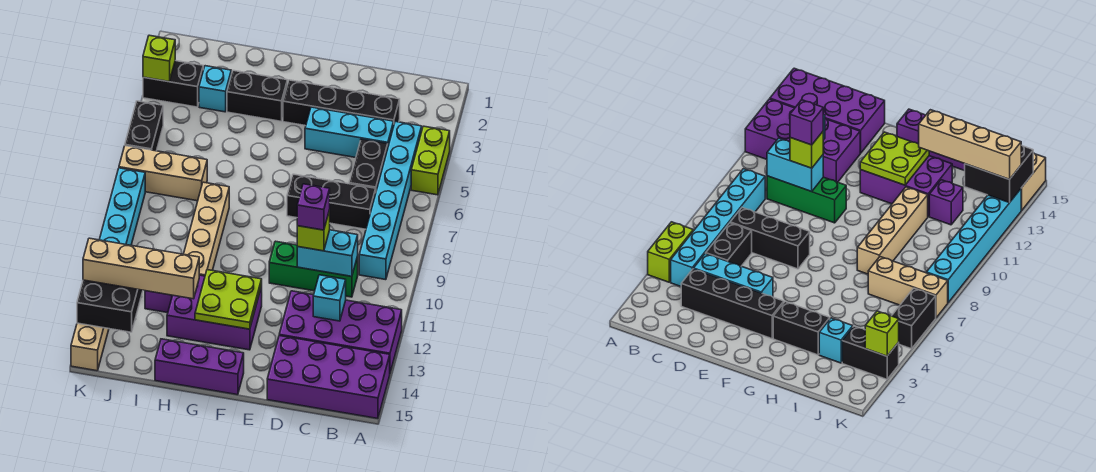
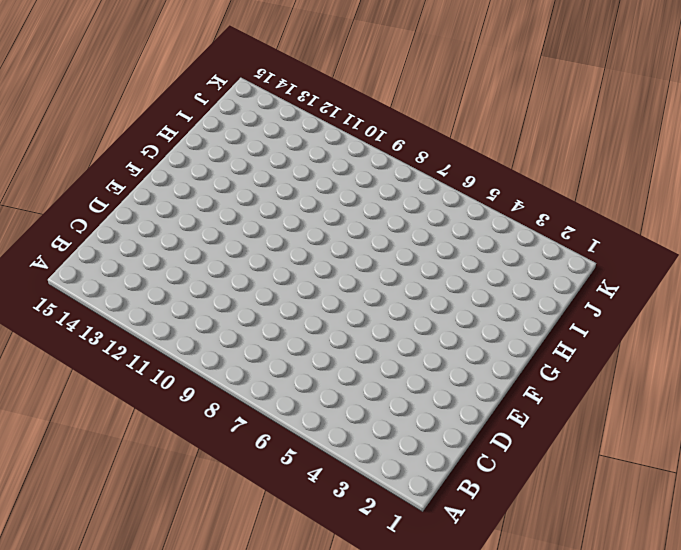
none -> lime brick A4:A5 level 1
none -> purple brick A12:D13 level 1
none -> purple brick A14:D15 level 1

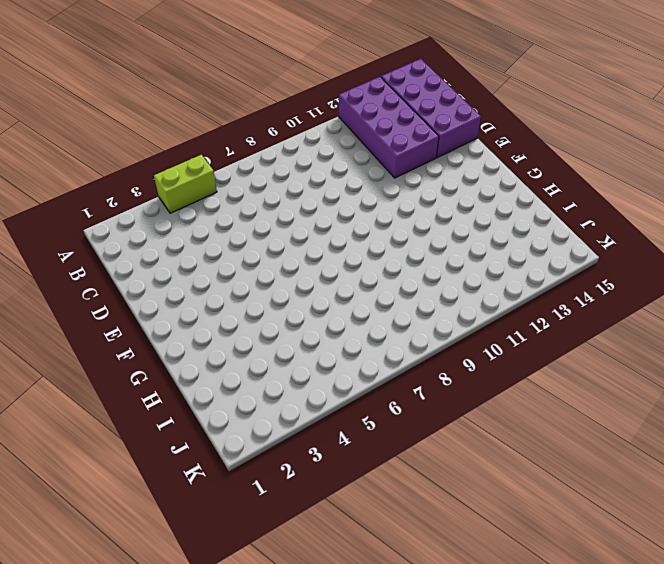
none -> cyan brick B4:B9 level 1
none -> black brick C3:F3 level 1
none -> cyan brick C4:E4 level 1

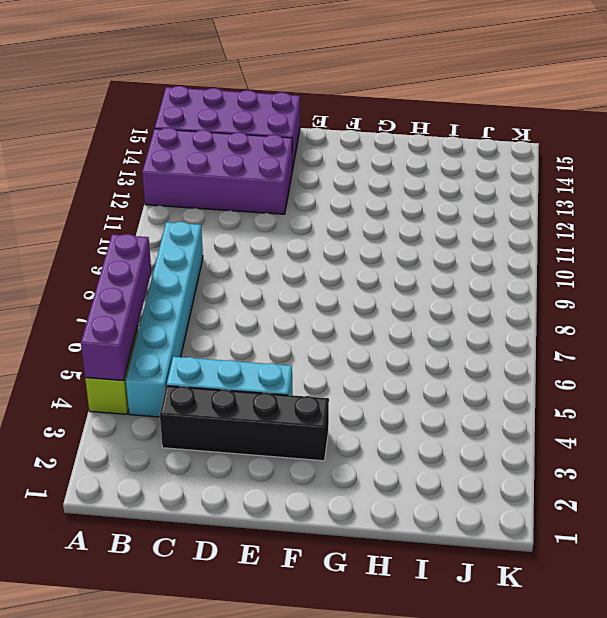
purple brick A4:A7 level 2 -> none
none -> black brick C5:C6 level 1
none -> black brick C7:E7 level 1
none -> green brick C10:E10 level 1

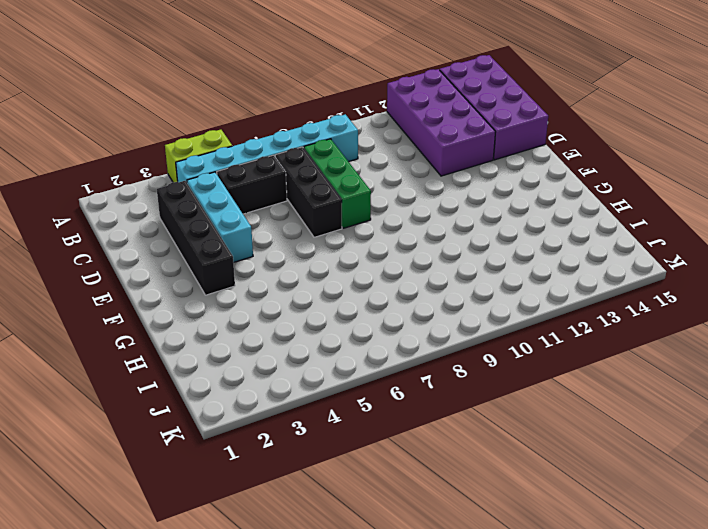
green brick C8:E8 level 1 -> green brick C10:E10 level 1
none -> purple brick F12:H13 level 1
none -> purple brick F15:H15 level 1
none -> black brick G3:H3 level 1

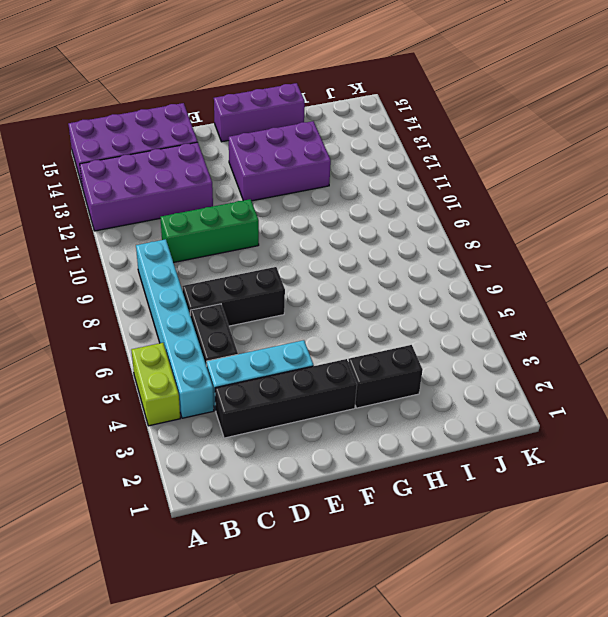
none -> tan brick H8:H11 level 1
none -> cyan brick I3 level 1
none -> tan brick I7:K7 level 1

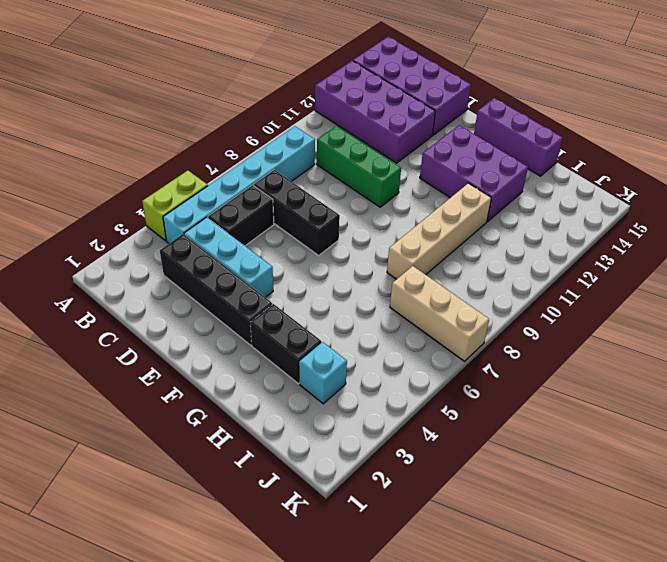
none -> purple brick I12 level 1
none -> black brick J3:K3 level 1
none -> black brick K5:K6 level 1

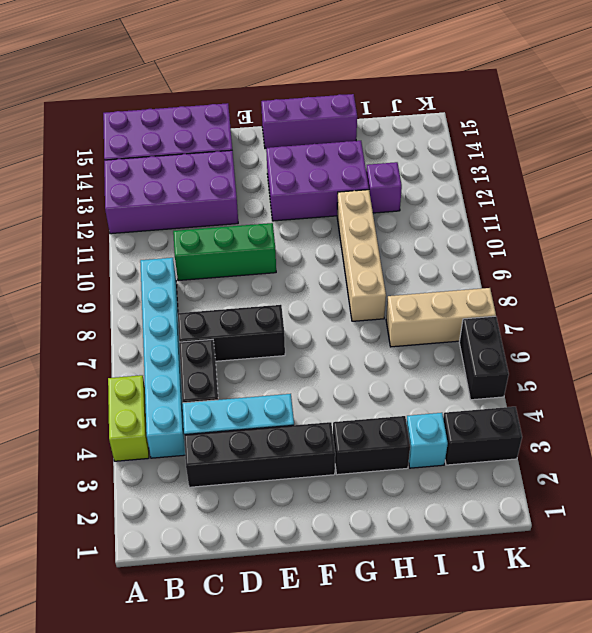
none -> cyan brick K8:K13 level 1
none -> tan brick K14:K15 level 1
none -> cyan brick C10:D10 level 2

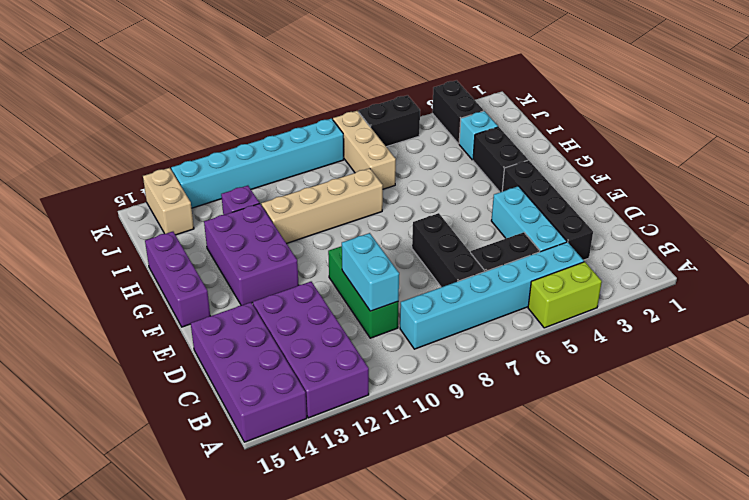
tan brick J14:K14 level 1 -> tan brick K14:K15 level 1
none -> cyan brick C12 level 2
none -> lime plate F12:G13 level 2
none -> black brick J13:K14 level 2

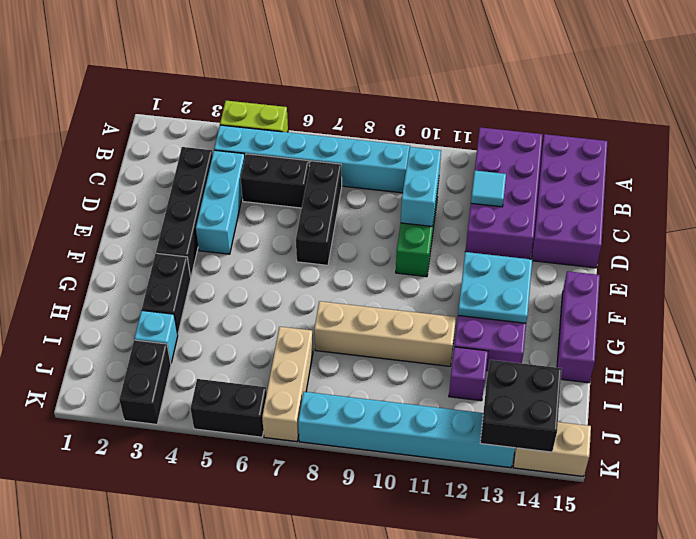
cyan tile C12 level 2 -> cyan brick C12 level 2
cyan plate F12:G13 level 2 -> lime plate F12:G13 level 2
none -> lime brick K3 level 2
none -> lime brick D10 level 3
none -> tan brick H13:K13 level 3

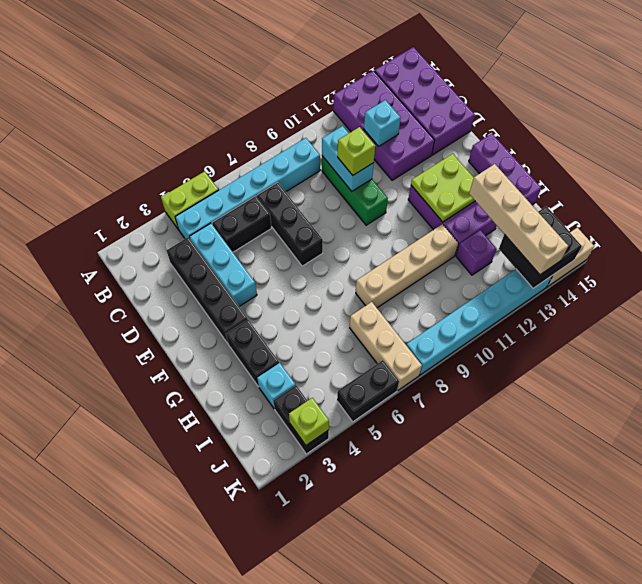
none -> purple brick D10 level 4

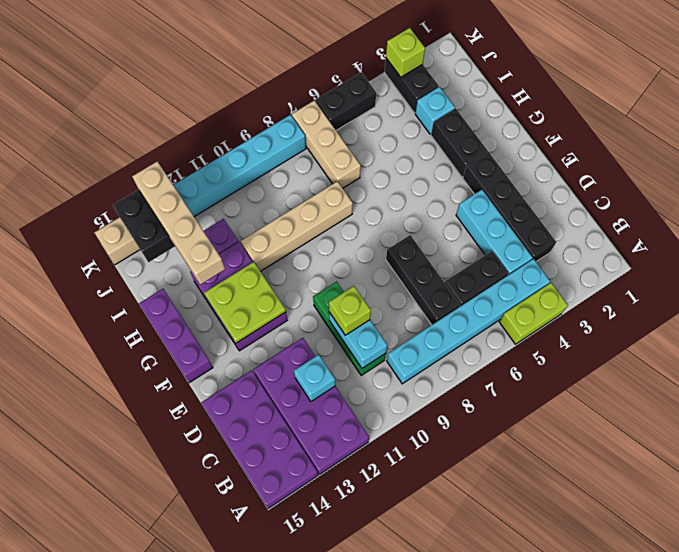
none -> purple brick D10 level 4

